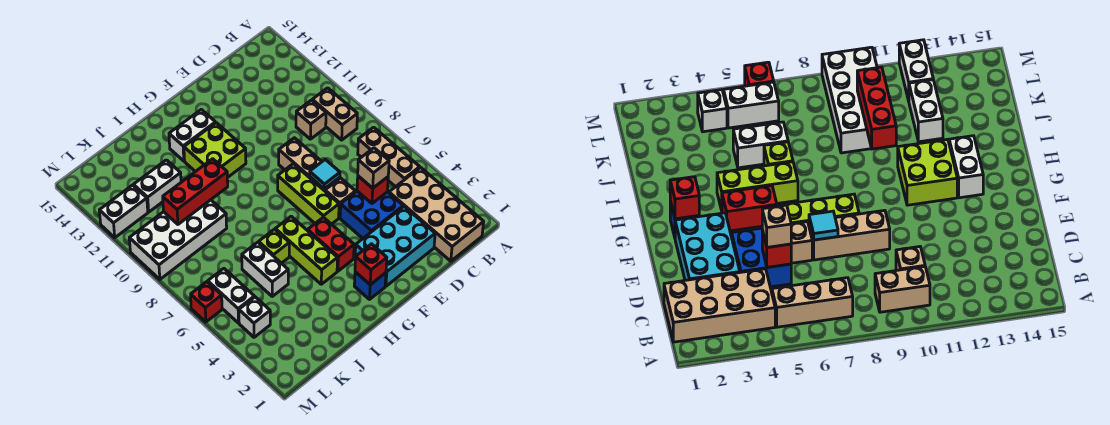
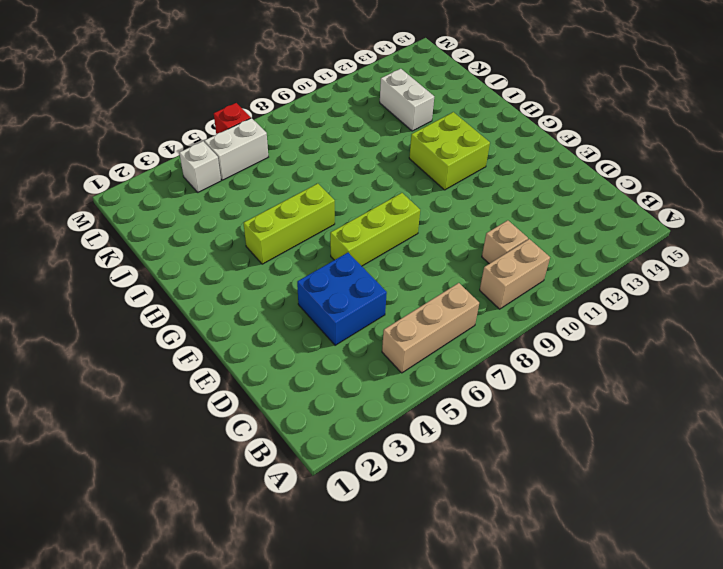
none -> tan brick B1:C4 level 1
none -> cyan brick D2:F3 level 1
none -> tan brick E6 level 1

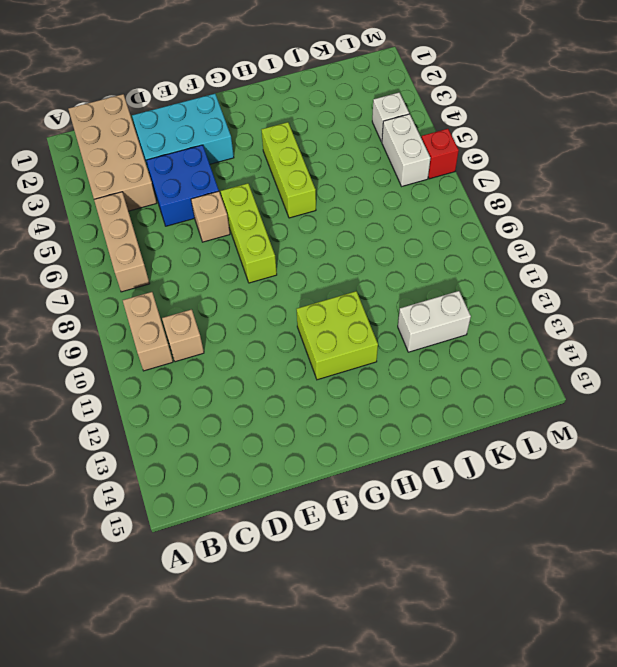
none -> tan brick E7:E9 level 1
none -> blue brick G2 level 1
none -> red brick G4:G5 level 1

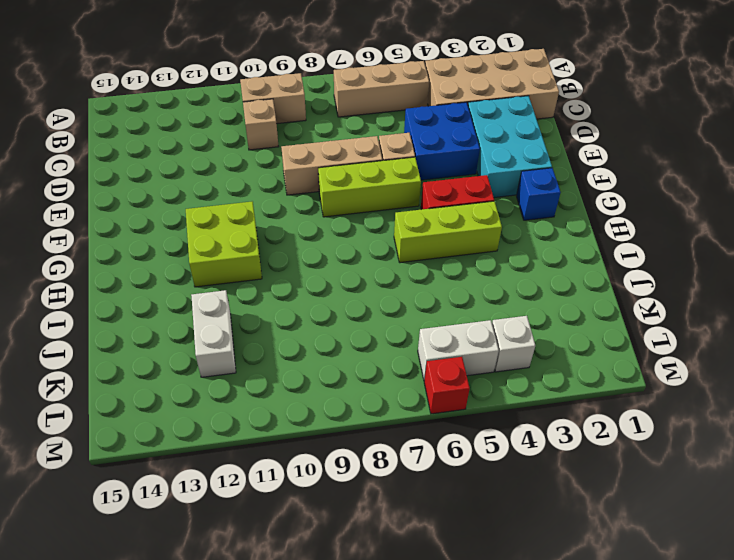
none -> white brick G13:H13 level 1
none -> lime brick I6 level 1
none -> white brick J5:J6 level 1

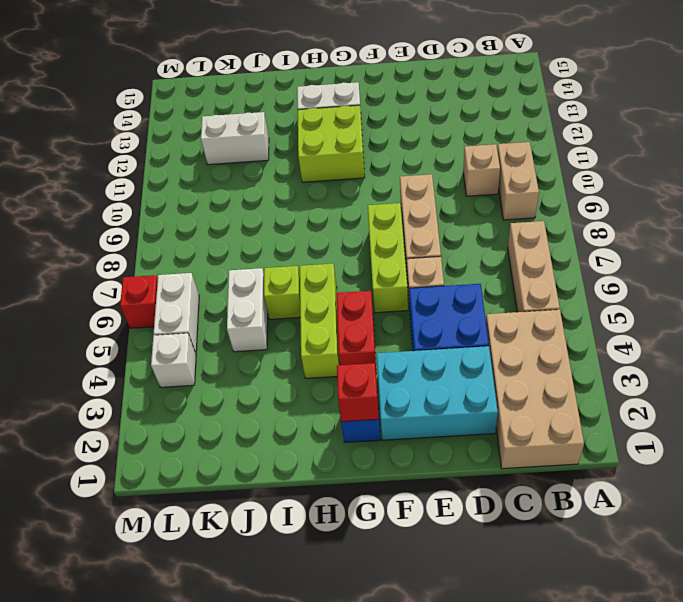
none -> white brick J9:M10 level 1
none -> white brick L12:M12 level 1
none -> red brick D5 level 2

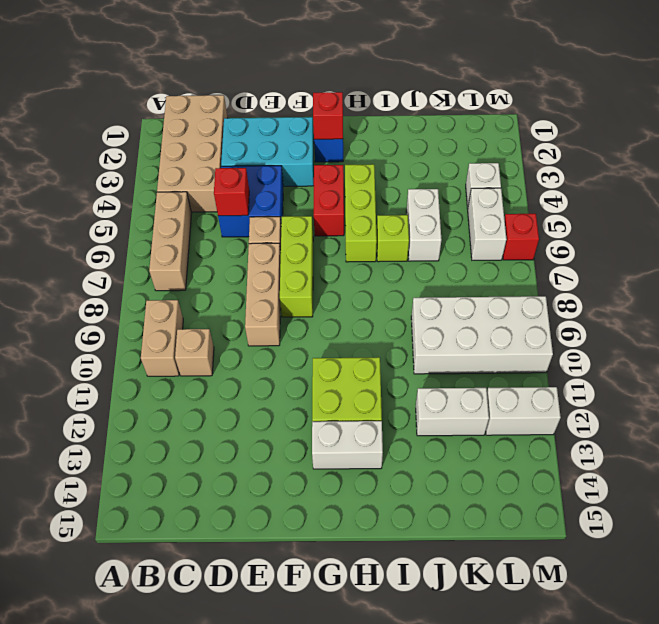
none -> cyan tile E7 level 2
none -> red brick I10:K10 level 2
none -> tan brick D5 level 3

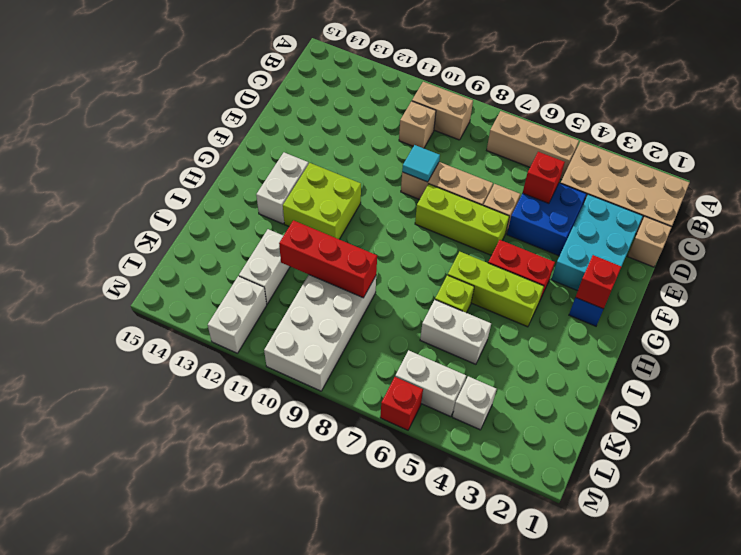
tan brick D1 level 1 -> tan brick D5 level 3
cyan tile E9 level 2 -> cyan tile E7 level 2
red brick J9:J11 level 2 -> red brick I10:K10 level 2

